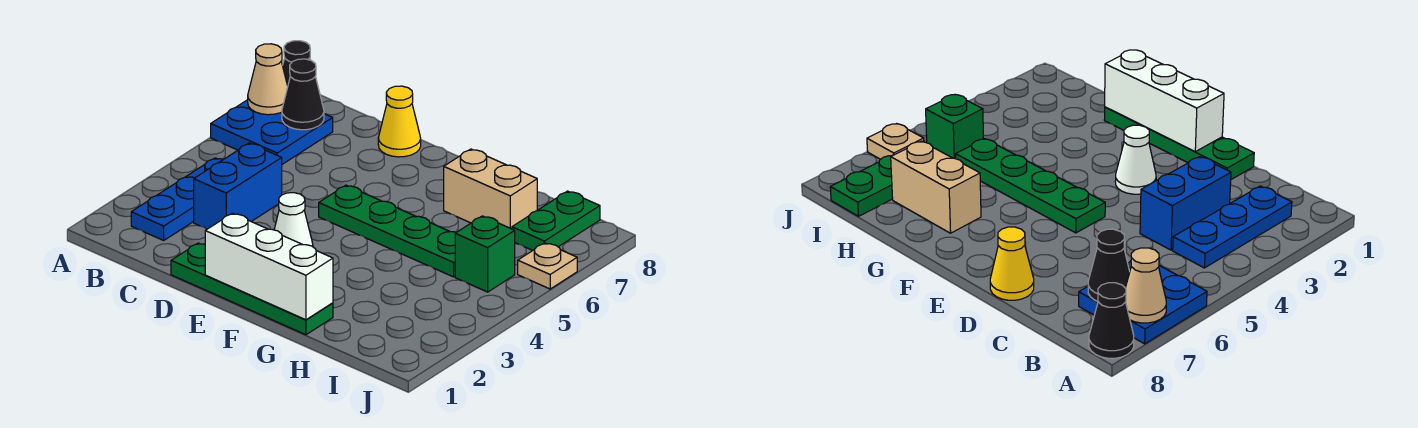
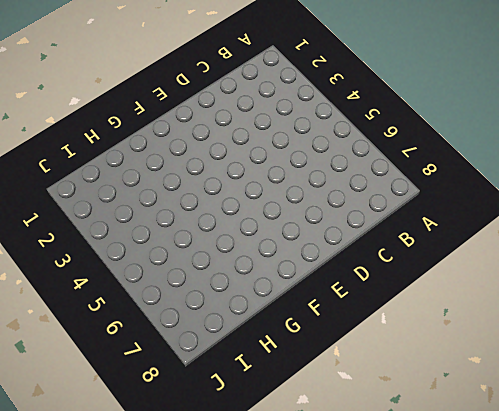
none -> blue plate A6:B7 level 1
none -> black cone A8 level 1
none -> blue plate B2:B4 level 1

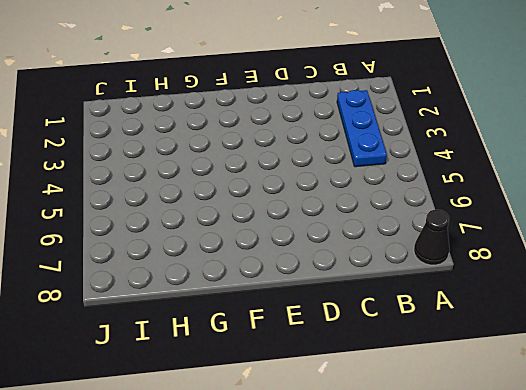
none -> blue plate A6:B7 level 1
none -> blue brick C3:C4 level 1
none -> green plate D1:G1 level 1

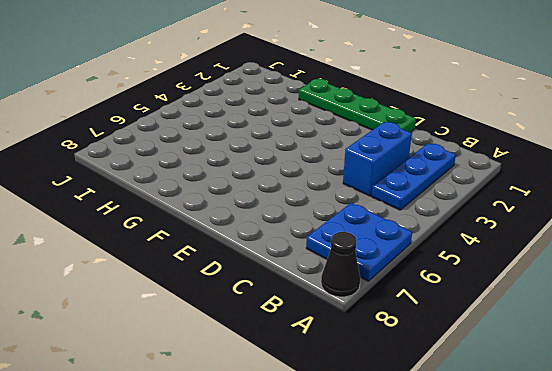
none -> yellow cone D8 level 1
none -> white cone E3 level 1
none -> green plate E5:H5 level 1

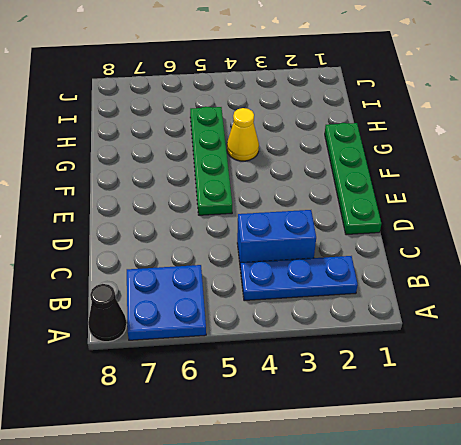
yellow cone G4 level 1 -> yellow cone D8 level 1
none -> white cone E3 level 1
none -> tan brick G7:H7 level 1
none -> green brick I5 level 1

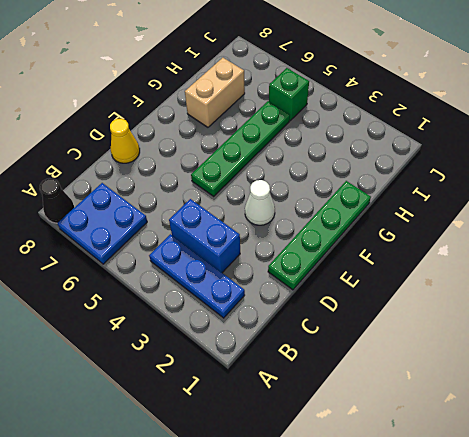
none -> green plate I7:I8 level 1
none -> tan plate J6 level 1
none -> tan cone A7 level 2

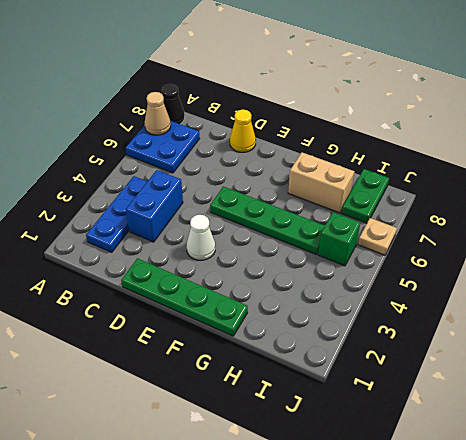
none -> black cone B7 level 2
none -> white brick E1:G1 level 2

